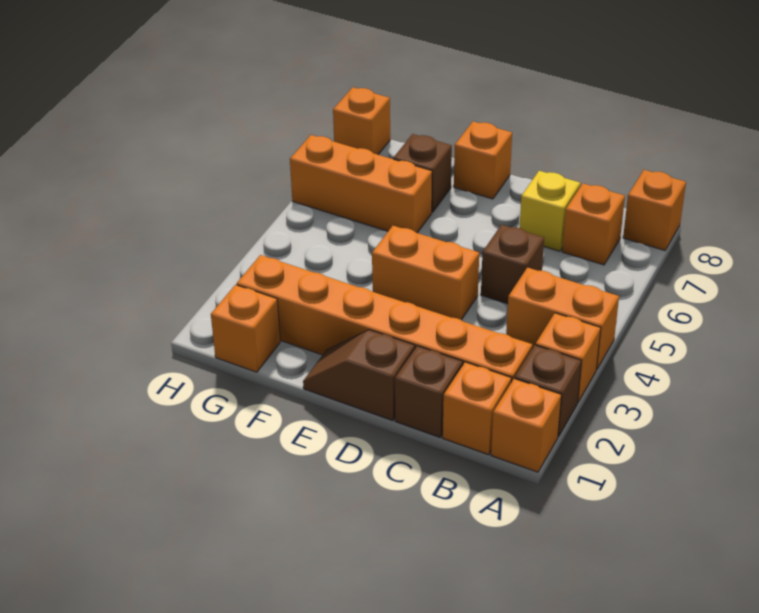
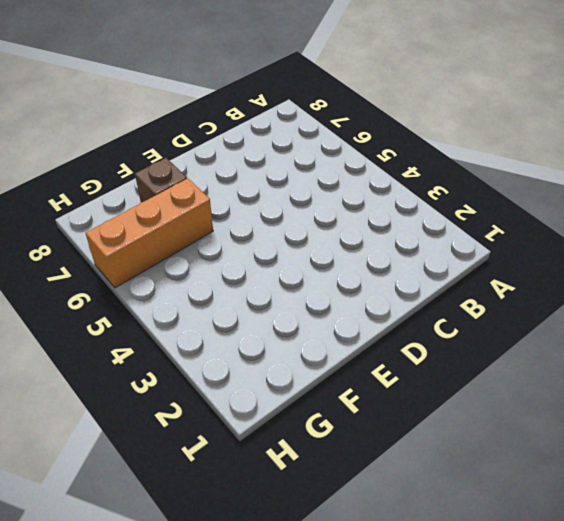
none -> orange brick A1 level 1
none -> brown brick A2 level 1
none -> orange brick A3 level 1

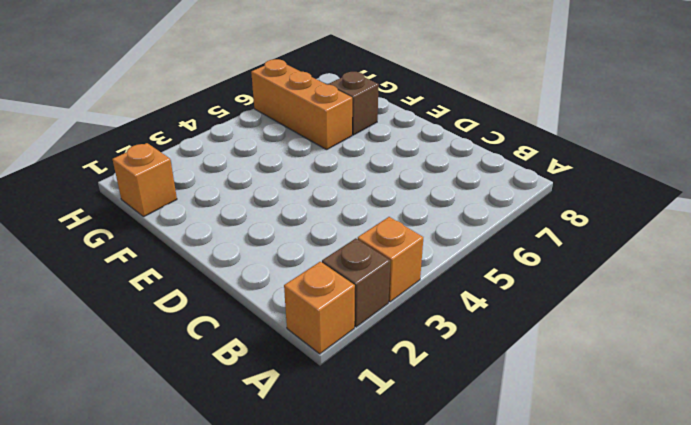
none -> orange brick A4:B4 level 1
none -> orange brick A8 level 1
none -> orange brick B1 level 1

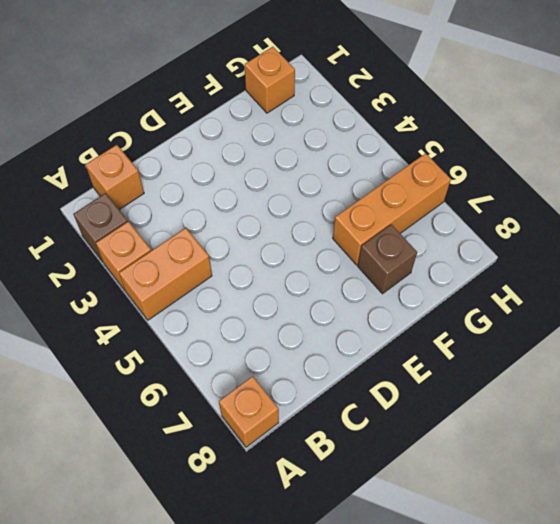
none -> orange brick A1 level 1
none -> orange brick B2:G2 level 1
none -> orange brick B7 level 1

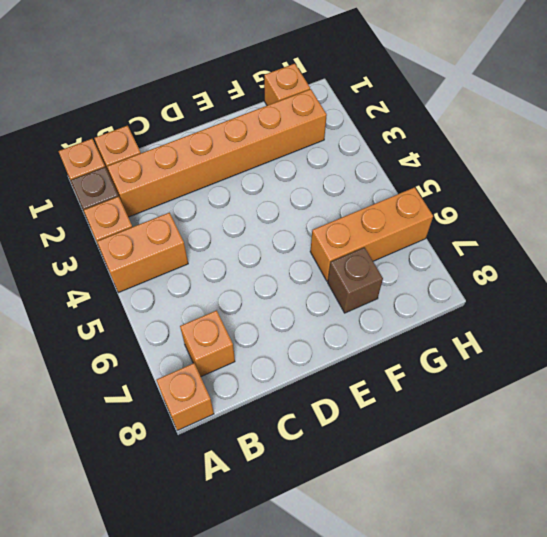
none -> brown brick C1 level 1
none -> brown brick C5 level 1
none -> yellow brick C7 level 1

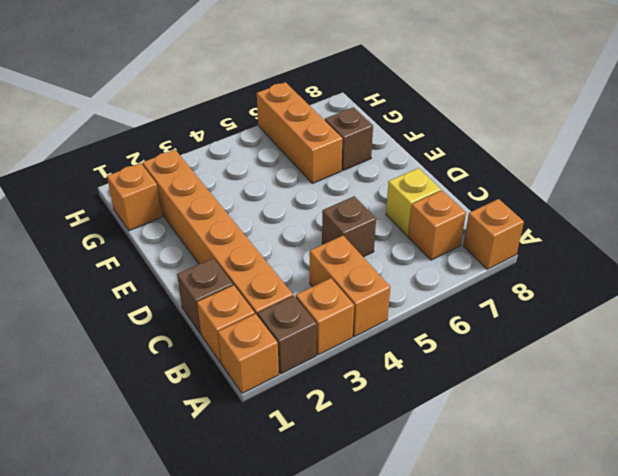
none -> brown slope D1:E1 level 1 top D
none -> orange brick D4:E4 level 1
none -> orange brick E8 level 1

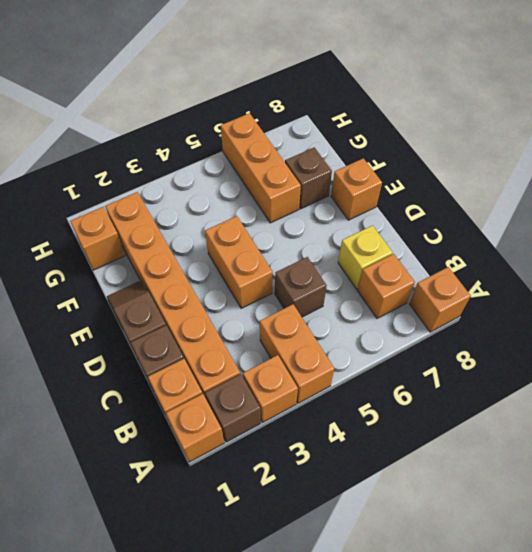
none -> orange brick H8 level 1

